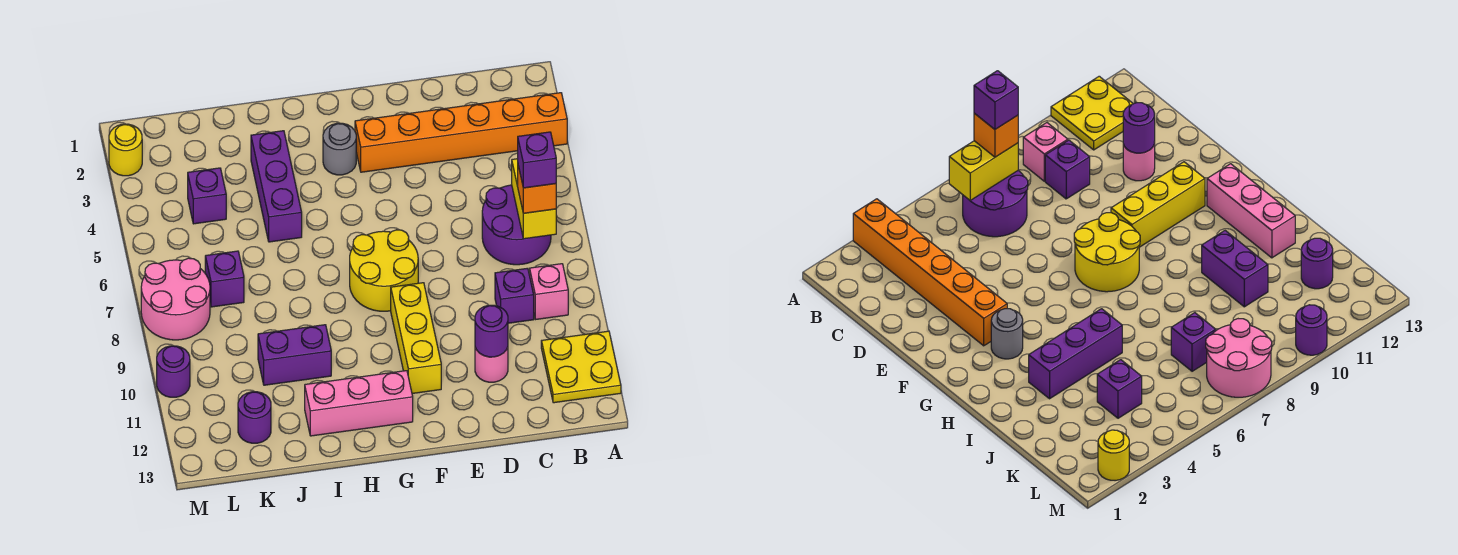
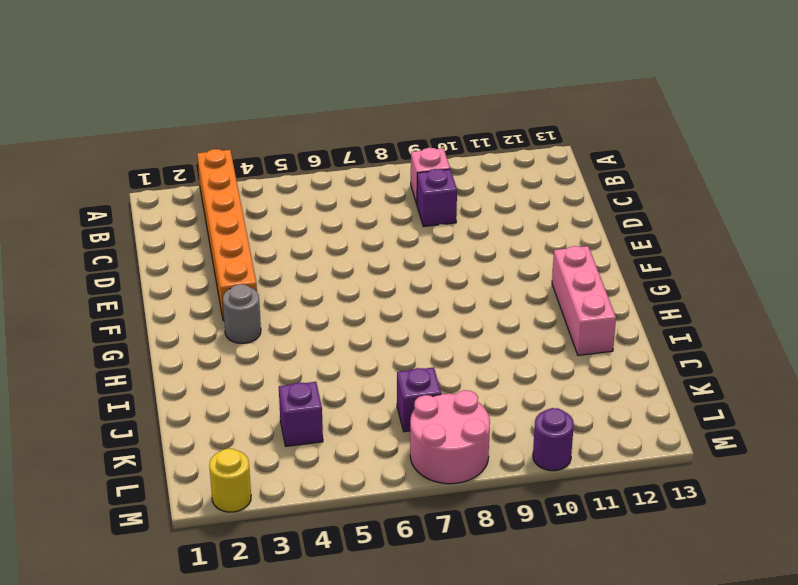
none -> yellow plate A11:B12 level 1
none -> purple round brick B6:C7 level 1
none -> pink round brick D11 level 1

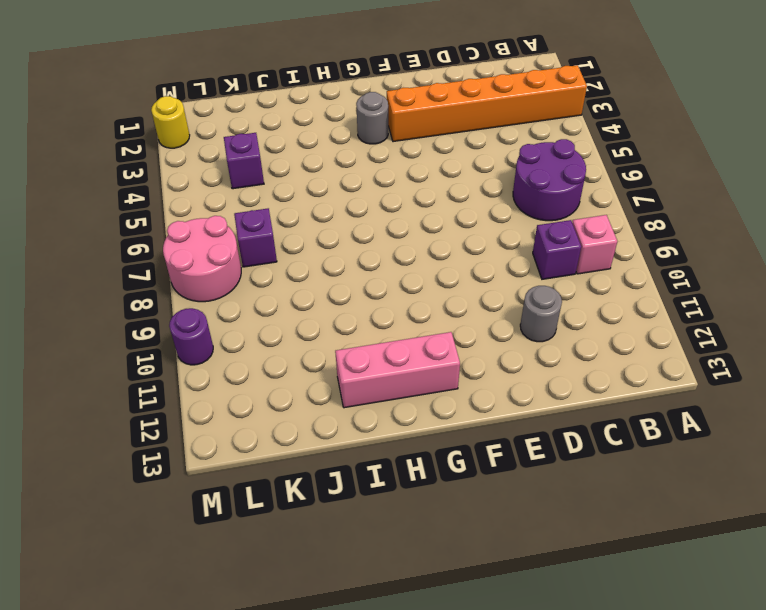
grey round brick D11 level 1 -> pink round brick D11 level 1
none -> yellow plate A11:B12 level 1
none -> yellow round brick F7:G8 level 1
none -> yellow brick F9:F11 level 1

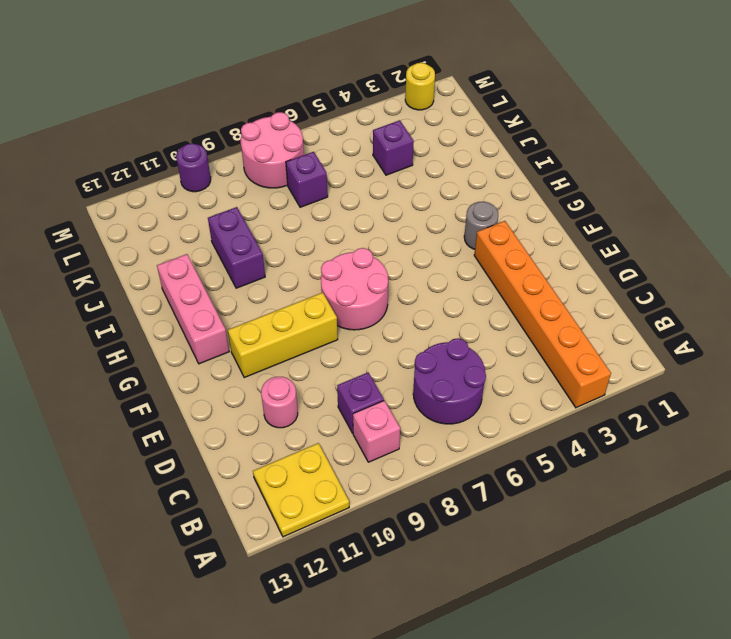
pink round brick F7:G8 level 1 -> yellow round brick F7:G8 level 1
none -> purple brick I3:I5 level 1
none -> purple round brick K12 level 1
none -> yellow brick B6:B7 level 2

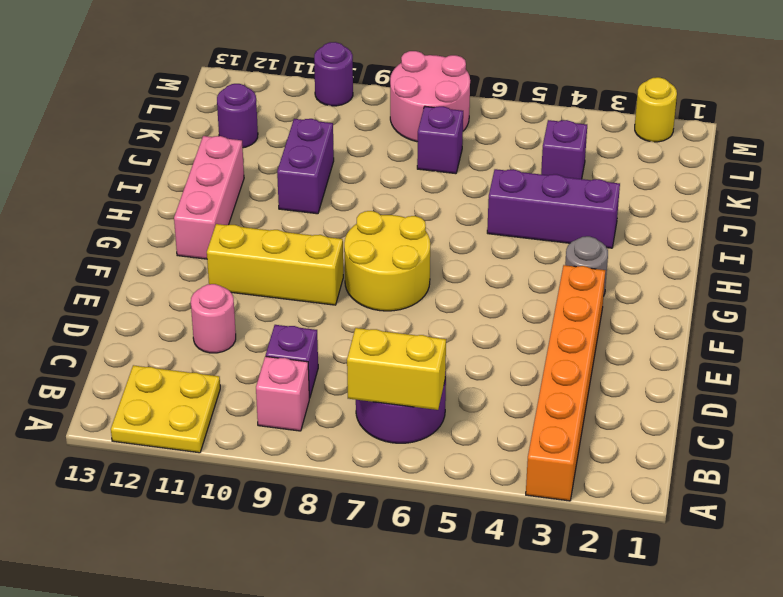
none -> purple round brick D11 level 2
none -> orange brick B7 level 3
none -> purple brick B7 level 4

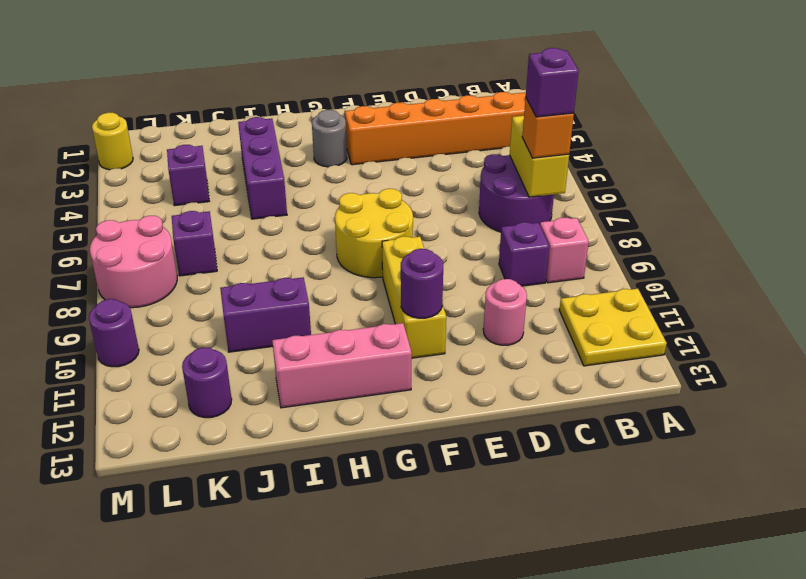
purple round brick F11 level 2 -> purple round brick D11 level 2

